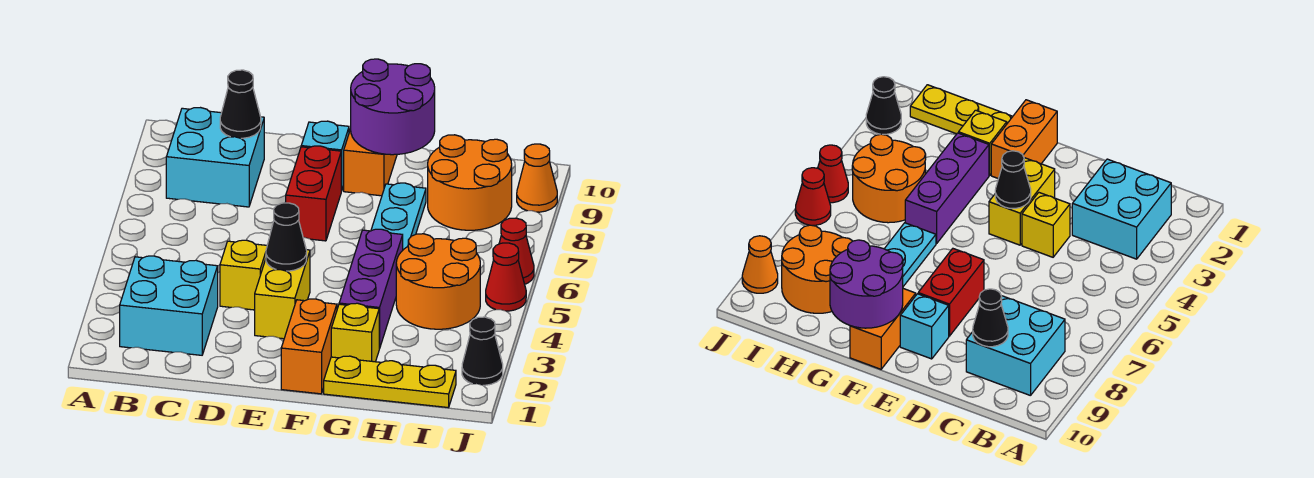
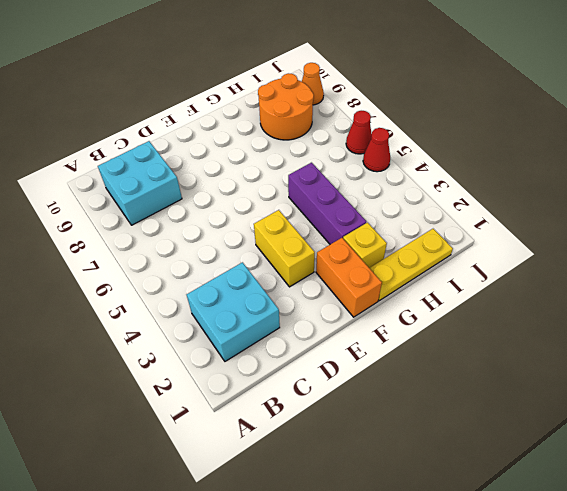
none -> yellow brick D4 level 1
none -> red brick E7:E8 level 1
none -> cyan brick E9 level 1

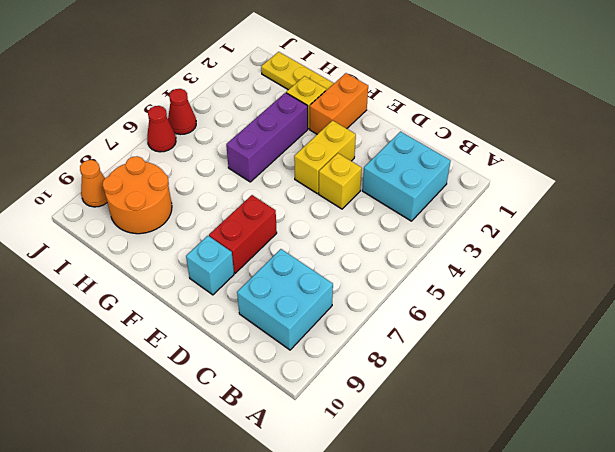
none -> orange brick F9:F10 level 1
none -> cyan plate G6:G8 level 1
none -> orange round brick H4:I5 level 1

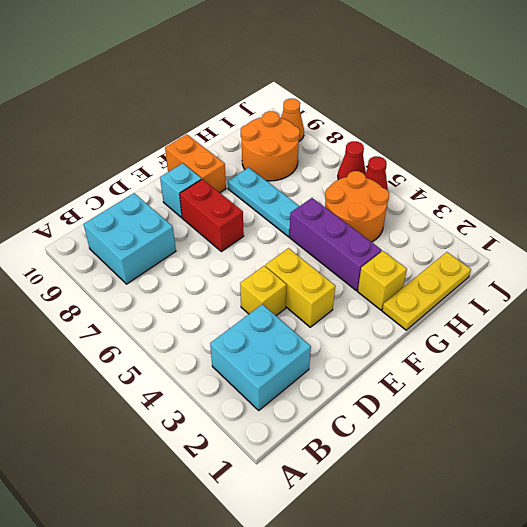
none -> orange brick F1:F2 level 1
none -> black cone J2 level 1
none -> black cone C9 level 2

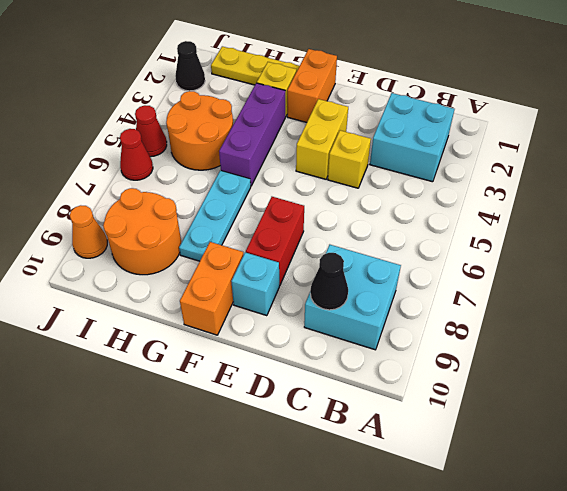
none -> black cone E4 level 2
none -> purple round brick F9:G10 level 2

